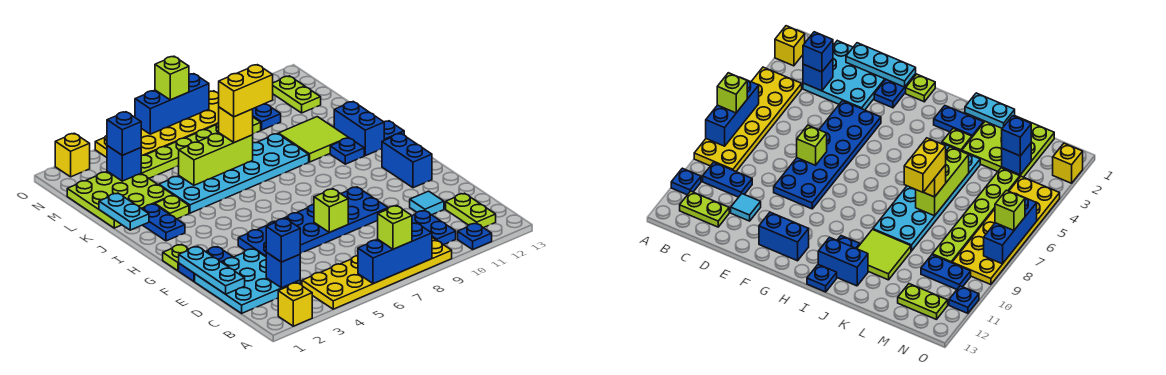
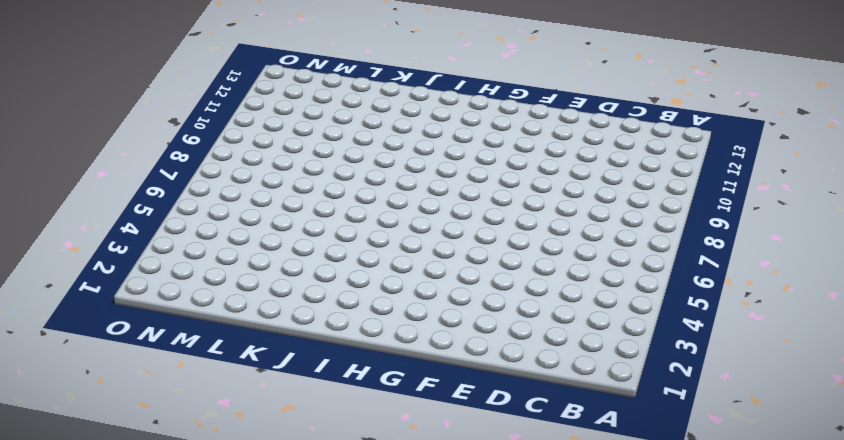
none -> yellow brick A2 level 1
none -> yellow plate A4:B9 level 1
none -> blue plate A11 level 1
none -> blue plate B10:C10 level 1

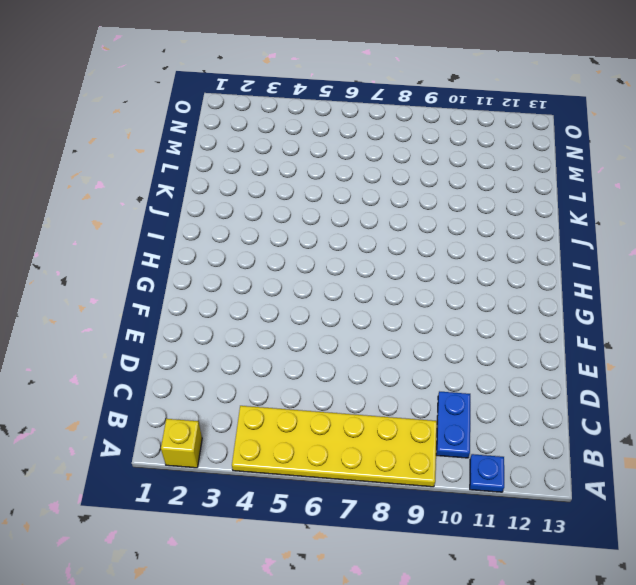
none -> lime plate B12:C12 level 1
none -> cyan plate C1:E3 level 1
none -> cyan tile D11 level 1
none -> blue plate E4:F9 level 1

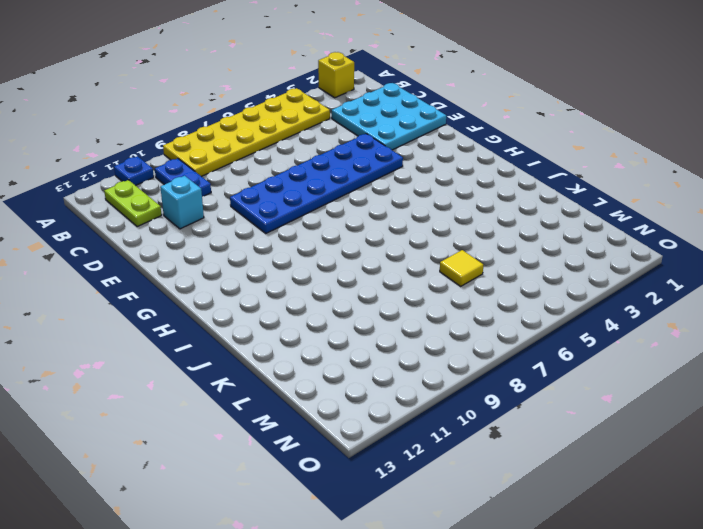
cyan brick D11 level 1 -> cyan tile D11 level 1
yellow tile L6 level 1 -> none
none -> blue plate F1:F2 level 1
none -> blue brick F12:G12 level 1
none -> lime plate G1 level 1
none -> blue plate I2:J2 level 1

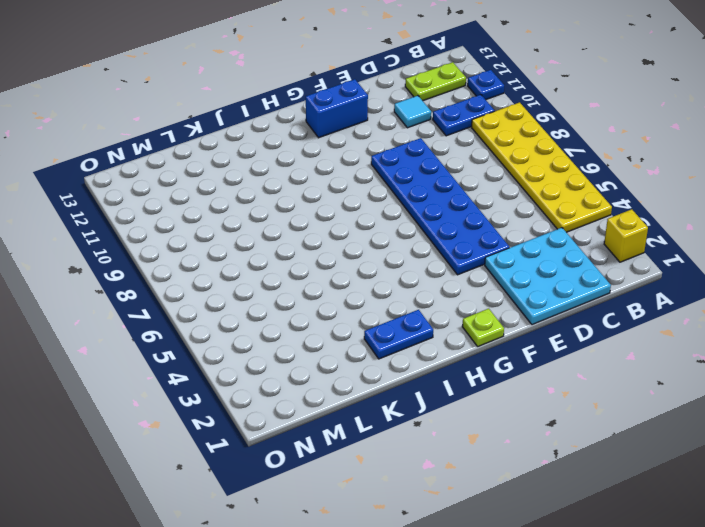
none -> blue plate F1:F2 level 1
none -> blue plate I11 level 1
none -> blue brick I12:J12 level 1
none -> blue plate I13 level 1

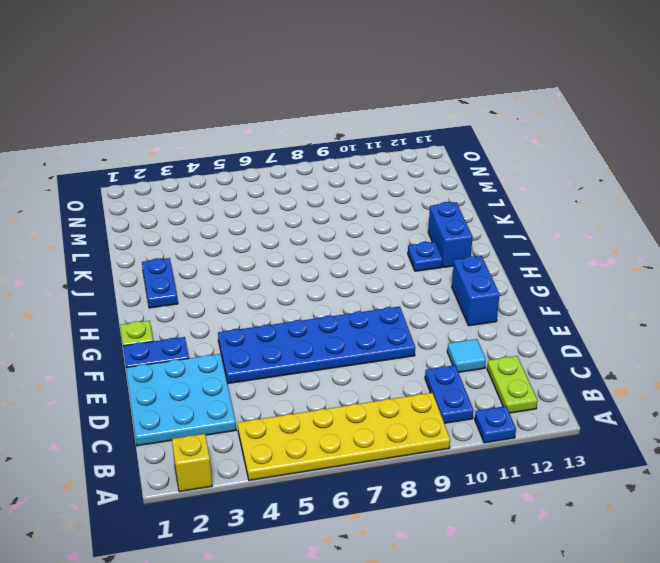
none -> blue plate I13 level 1
none -> lime plate J3 level 1
none -> cyan plate J4:K9 level 1
none -> lime tile J10:K11 level 1

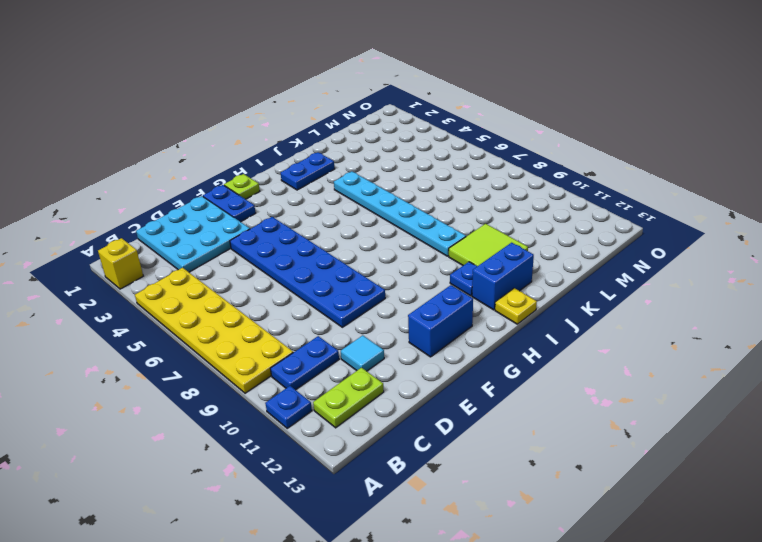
yellow plate I13 level 1 -> blue plate I13 level 1
cyan plate J4:J9 level 1 -> cyan plate J4:K9 level 1
none -> lime plate J3 level 1
none -> lime plate K1:M3 level 1
none -> lime plate M4:M9 level 1
none -> blue plate M10:N10 level 1

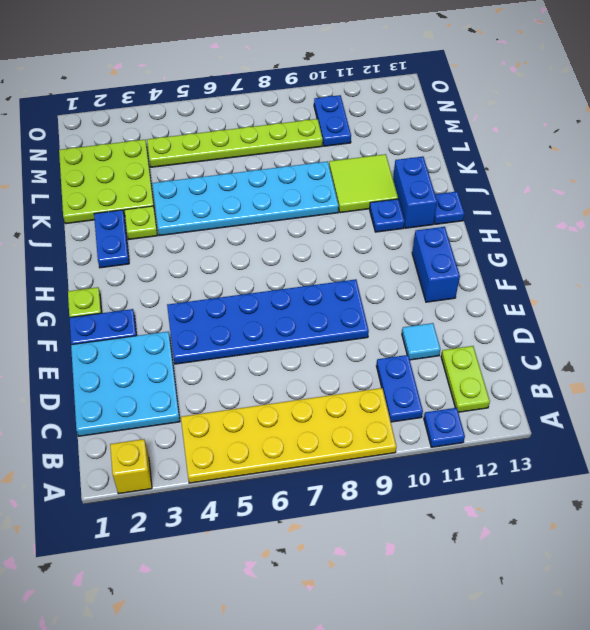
none -> lime plate M12:N12 level 1
none -> yellow plate N4:O9 level 1
none -> yellow brick O2 level 1
none -> blue plate O11 level 1

